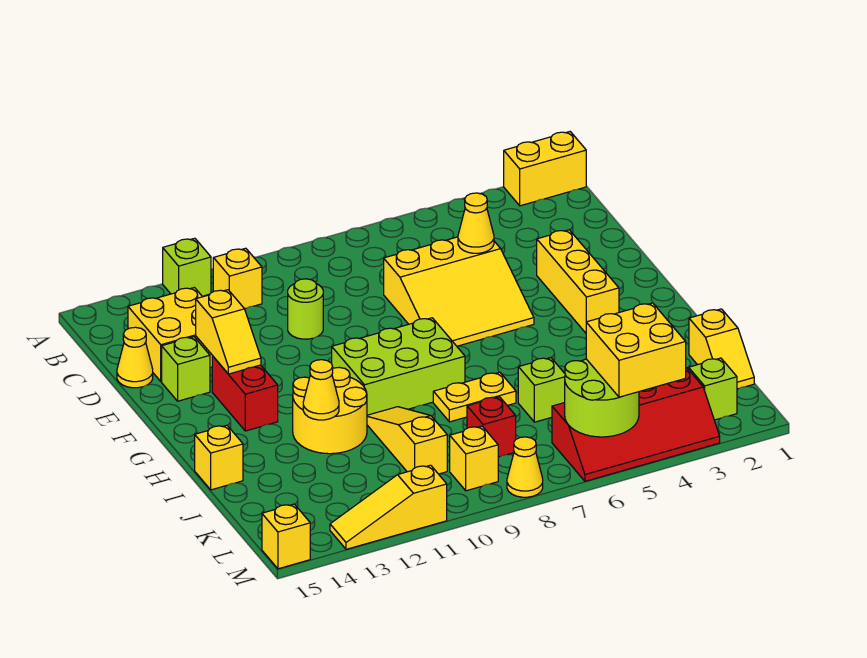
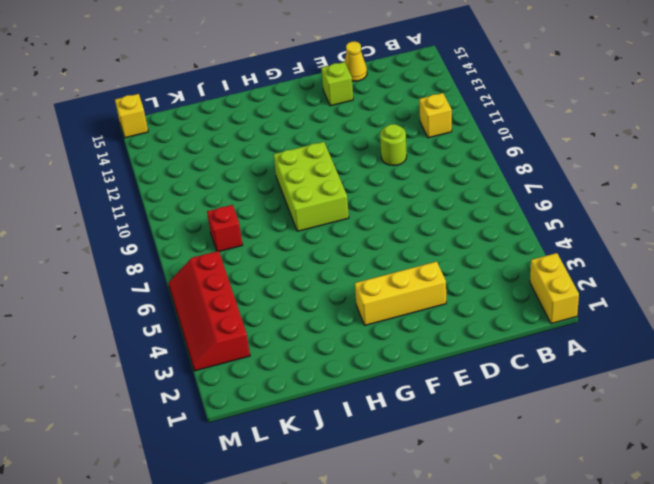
none -> lime brick A12 level 1
none -> yellow brick C13:D14 level 1
none -> yellow slope D5:F7 level 1 top D

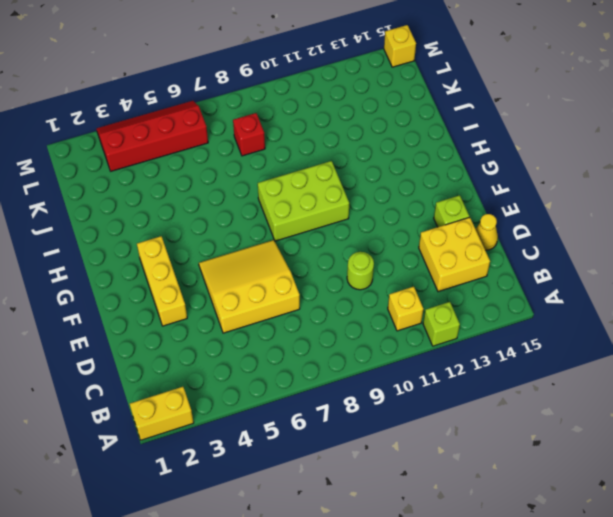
none -> red brick F13:G13 level 1
none -> yellow round brick H11:I12 level 1
none -> yellow plate I7:I8 level 1

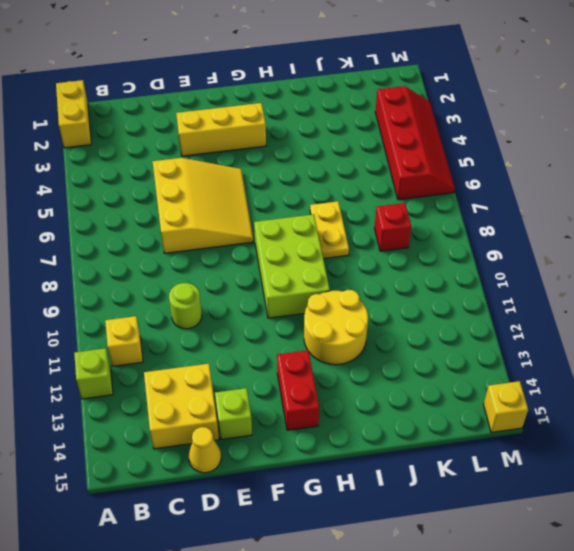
red brick G13:G14 level 1 -> red brick F13:G13 level 1
none -> yellow slope I10:K10 level 1 top K
none -> yellow brick I15 level 1
none -> yellow slope J1:K1 level 1 top J

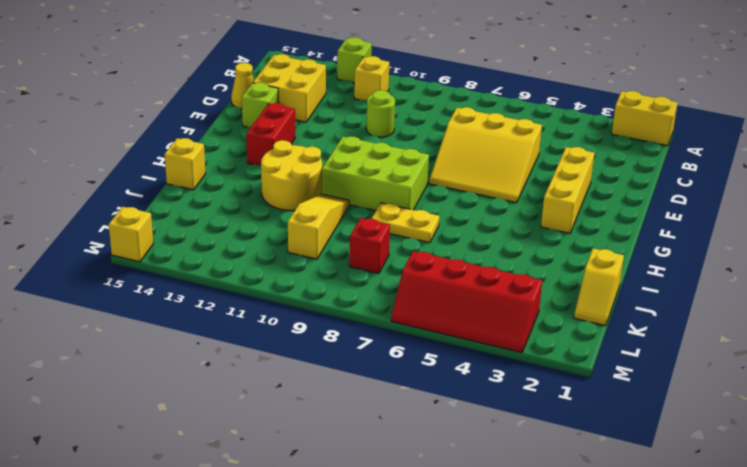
none -> lime brick J6 level 1
none -> lime brick L2 level 1
none -> yellow brick L9 level 1

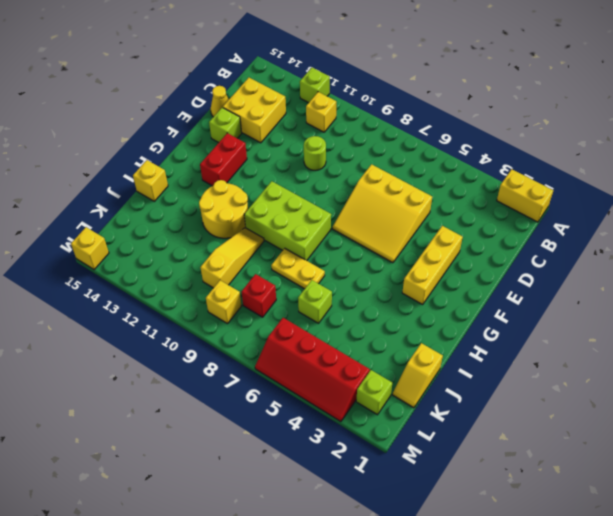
none -> yellow cone M8 level 1
none -> yellow slope M11:M13 level 1 top 11
none -> yellow cone D5 level 2

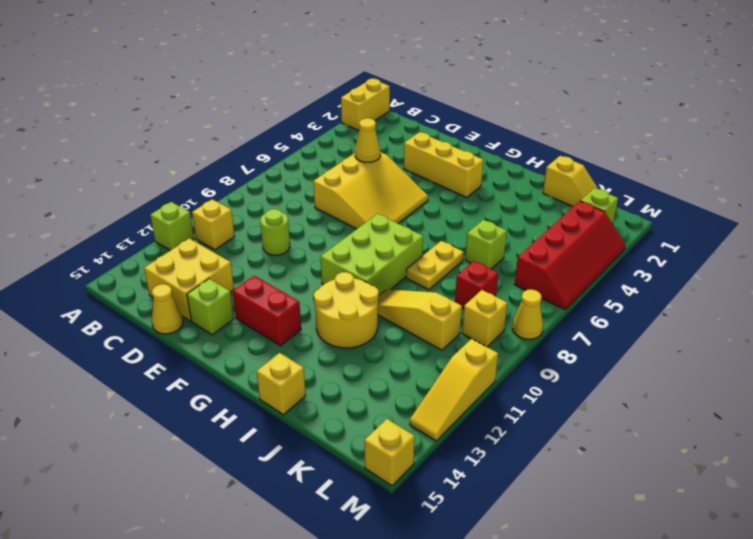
none -> yellow slope E13:F13 level 2 top E
none -> yellow cone I12 level 2
none -> lime round brick L5:M6 level 2

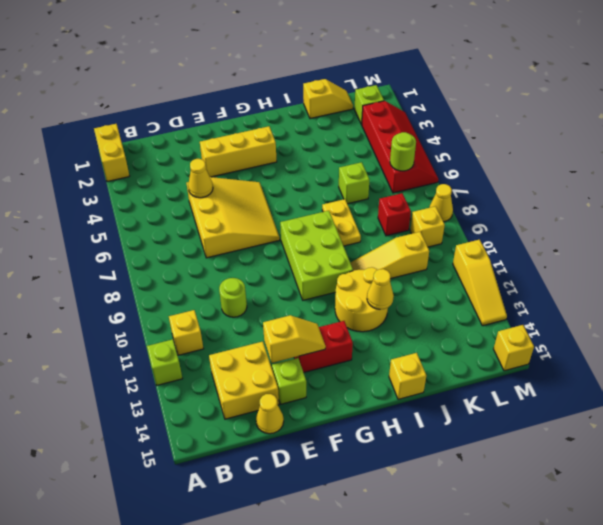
lime round brick L6 level 2 -> lime round brick L5:M6 level 2
none -> yellow brick L4:M5 level 3

